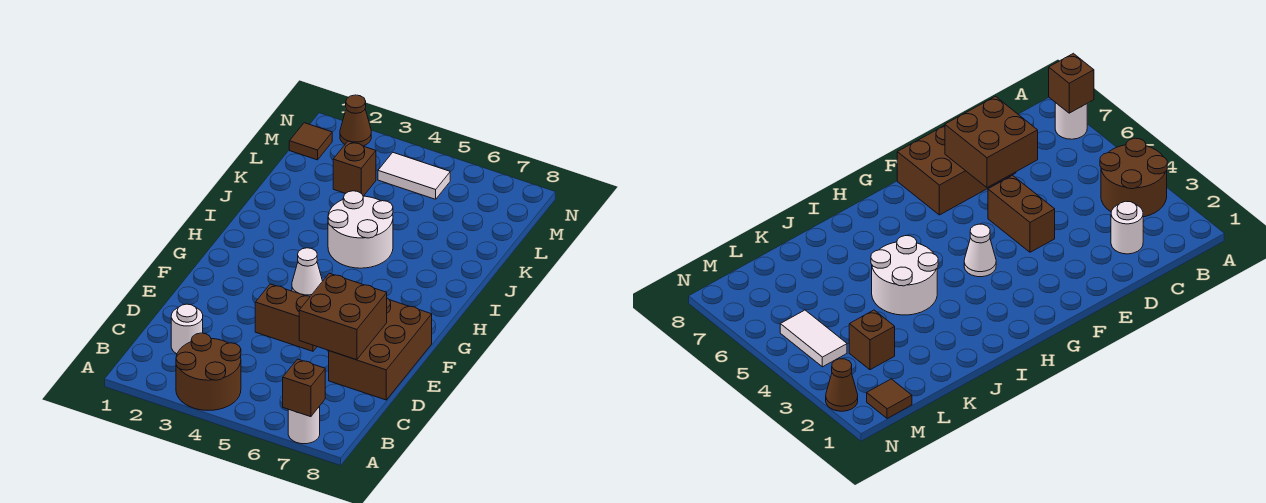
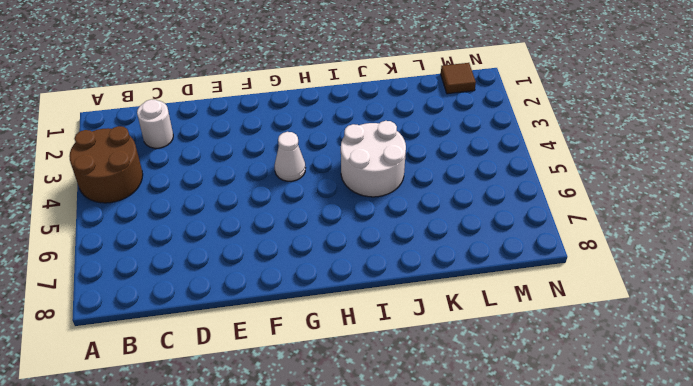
none -> white round brick A7 level 1
none -> brown brick D7:F8 level 1
none -> brown brick E4:E5 level 1

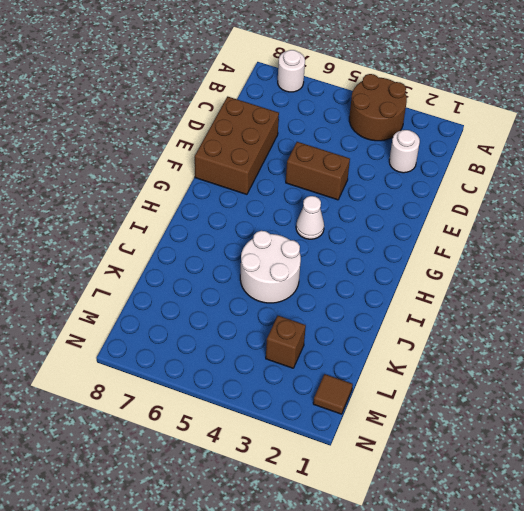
none -> white tile M4:M5 level 1
none -> brown cone N2 level 1
none -> brown brick A7 level 2

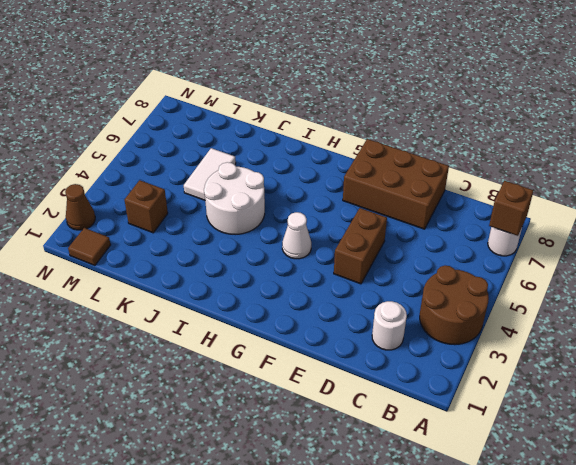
white tile K5:K6 level 1 -> white tile M4:M5 level 1
none -> brown brick D6:E7 level 2

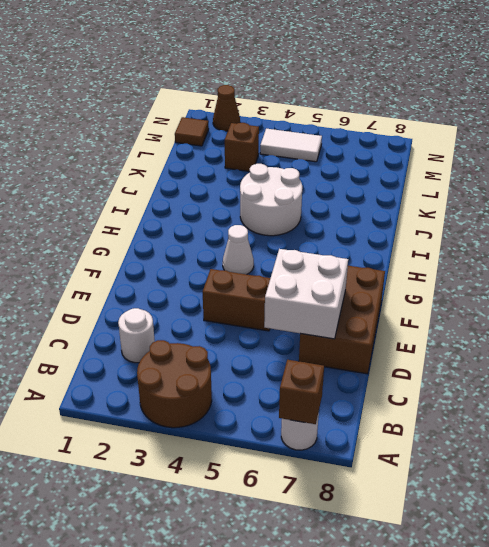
white brick D6:E7 level 2 -> brown brick D6:E7 level 2

